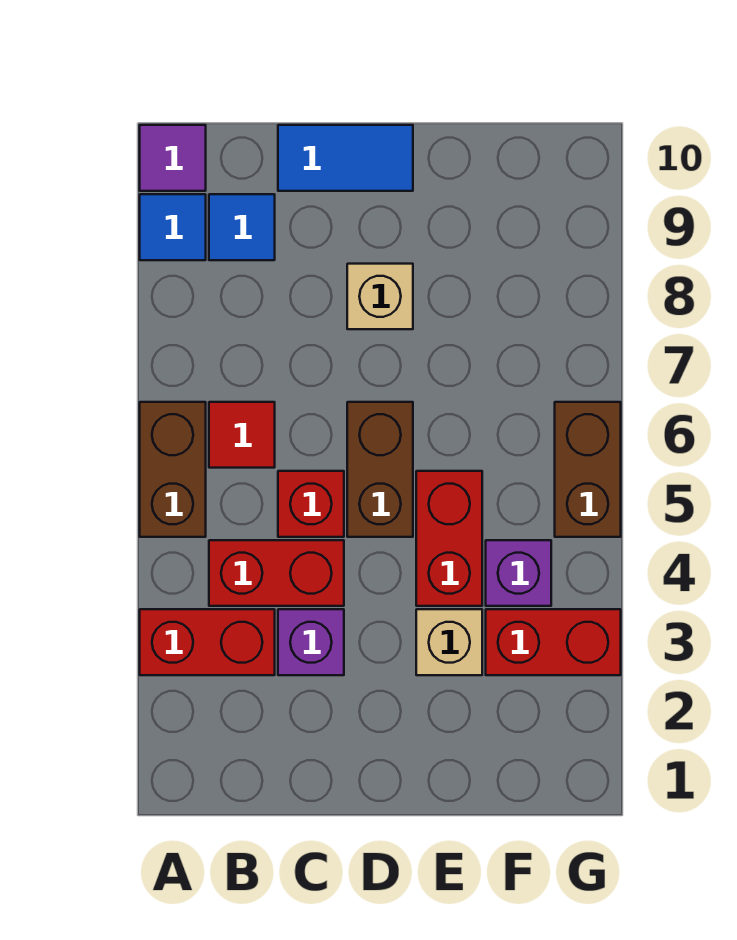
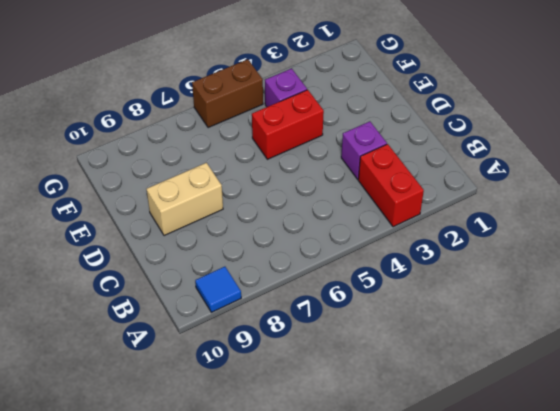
tan brick D8:D9 level 1 -> tan brick D8 level 1
none -> brown brick A5:A6 level 1
none -> purple tile A10 level 1
none -> red brick B4:C4 level 1

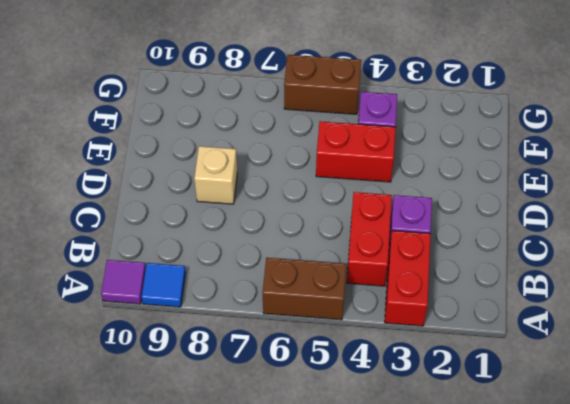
none -> red tile B6 level 1
none -> blue tile B9 level 1
none -> red brick C5 level 1

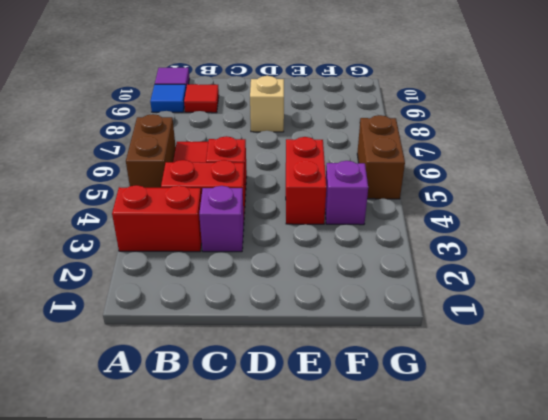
red tile B9 level 1 -> blue tile B9 level 1
none -> blue tile C10:D10 level 1
none -> brown brick D5:D6 level 1
none -> tan brick E3 level 1

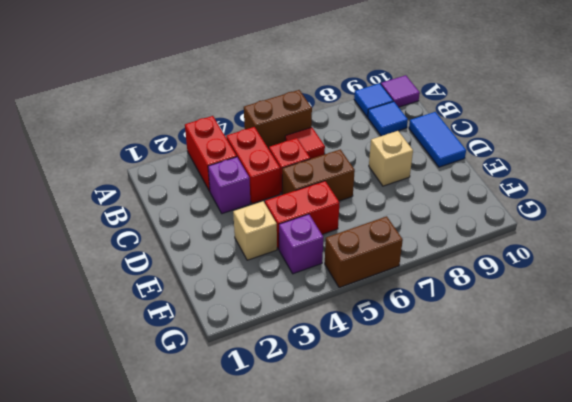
none -> red brick F3:G3 level 1

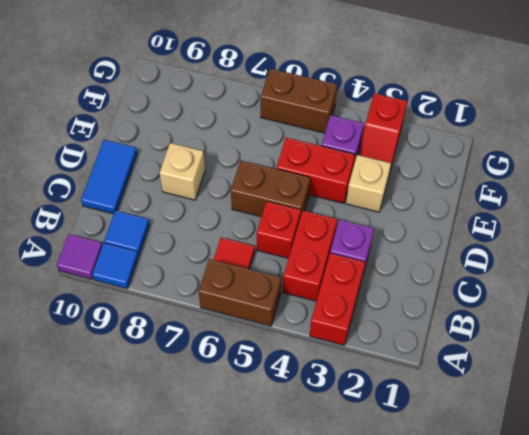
red slope F3:G3 level 1 top G -> red brick F3:G3 level 1

